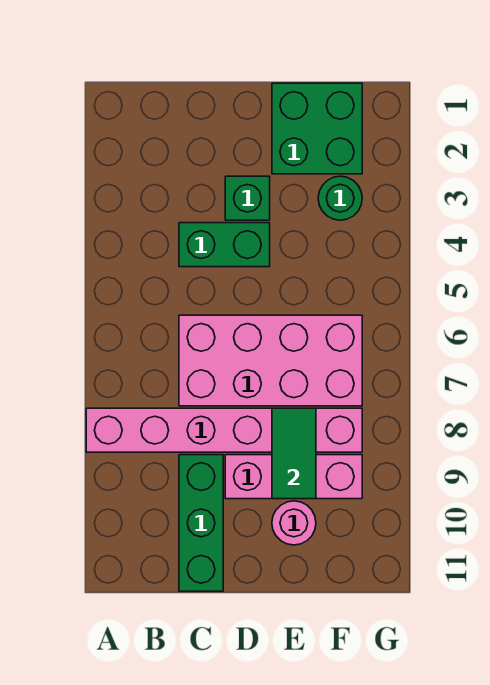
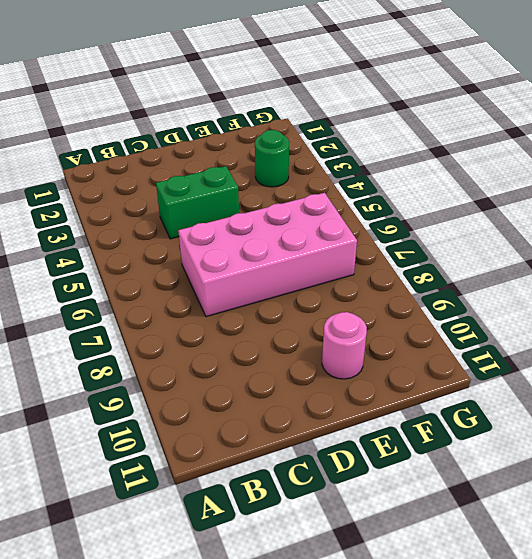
none -> pink brick A8:F8 level 1
none -> green brick C9:C11 level 1

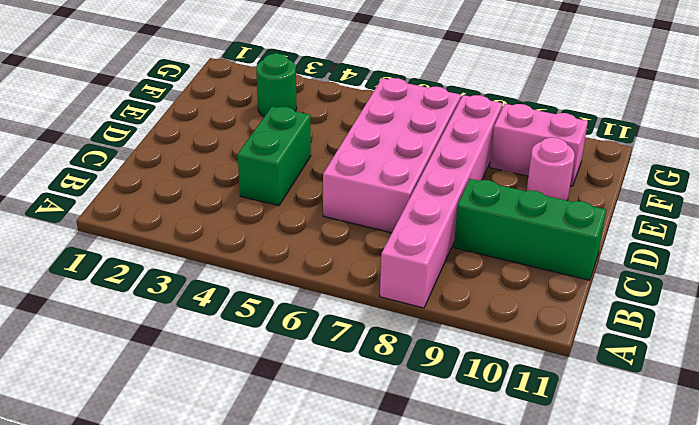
pink brick F9:F10 level 1 -> pink brick D9:F9 level 1
none -> green brick D3 level 1
none -> green brick E1:F2 level 1

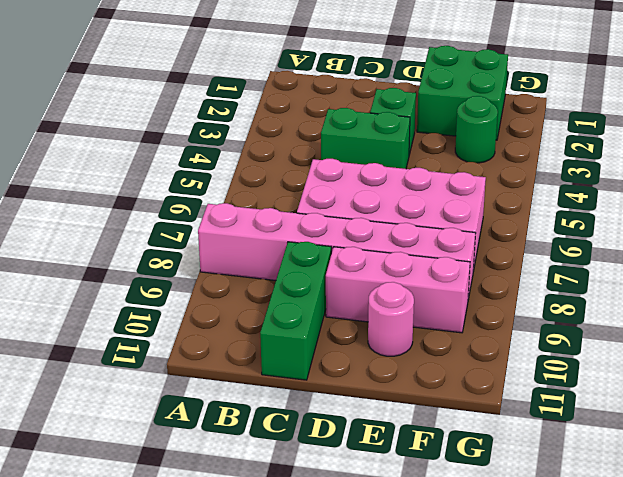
none -> green tile E8:E9 level 2

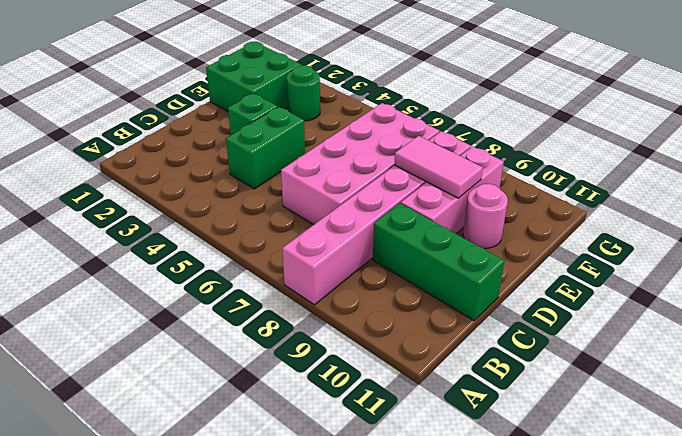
pink tile E8:E9 level 2 -> green tile E8:E9 level 2

